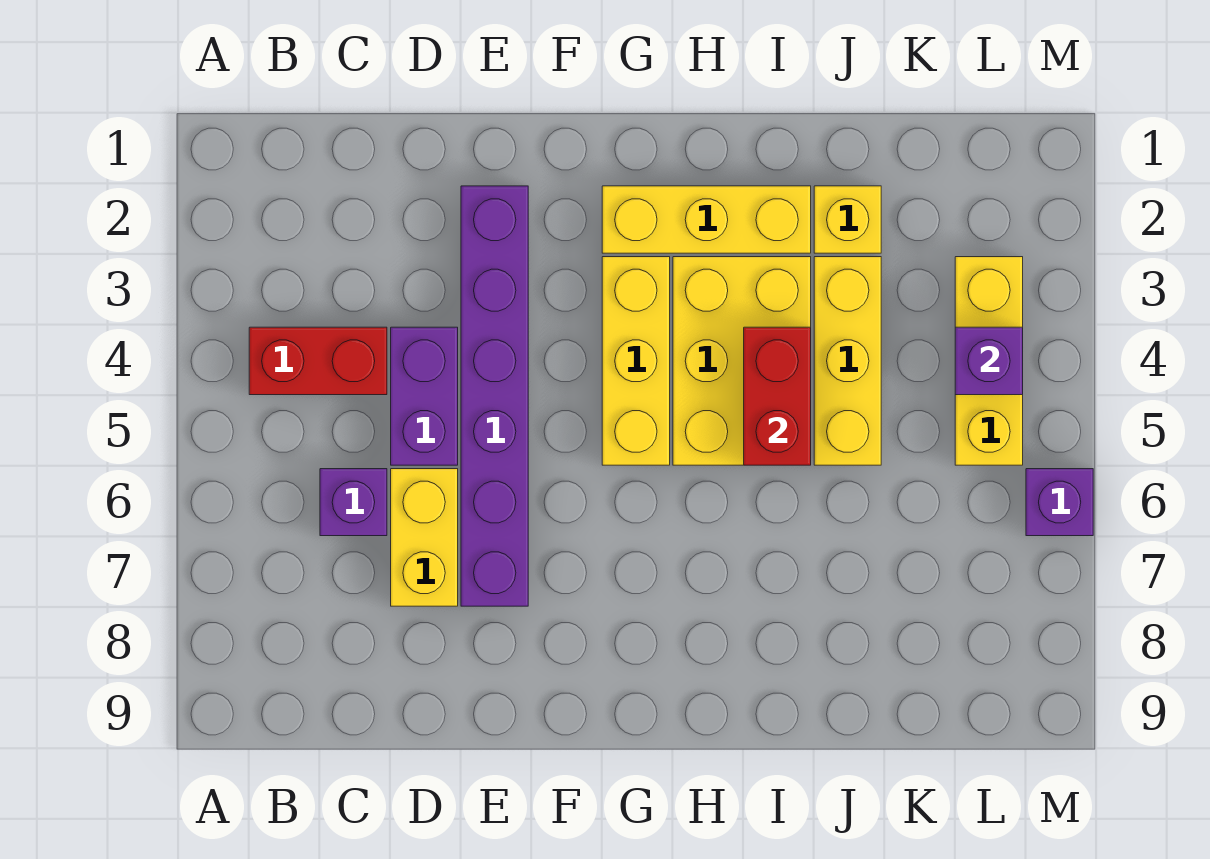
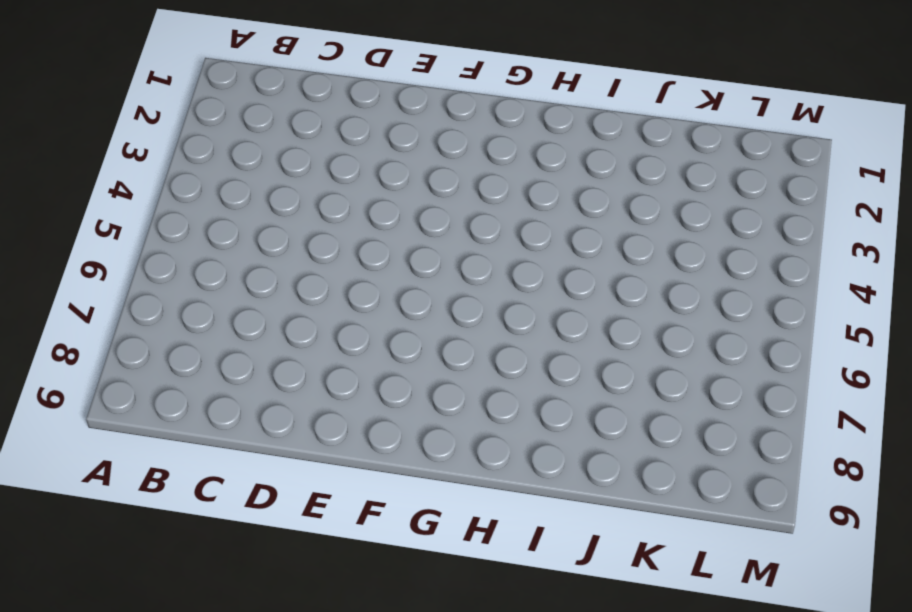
none -> red brick B4:C4 level 1
none -> purple brick C6 level 1
none -> purple brick D4:D5 level 1

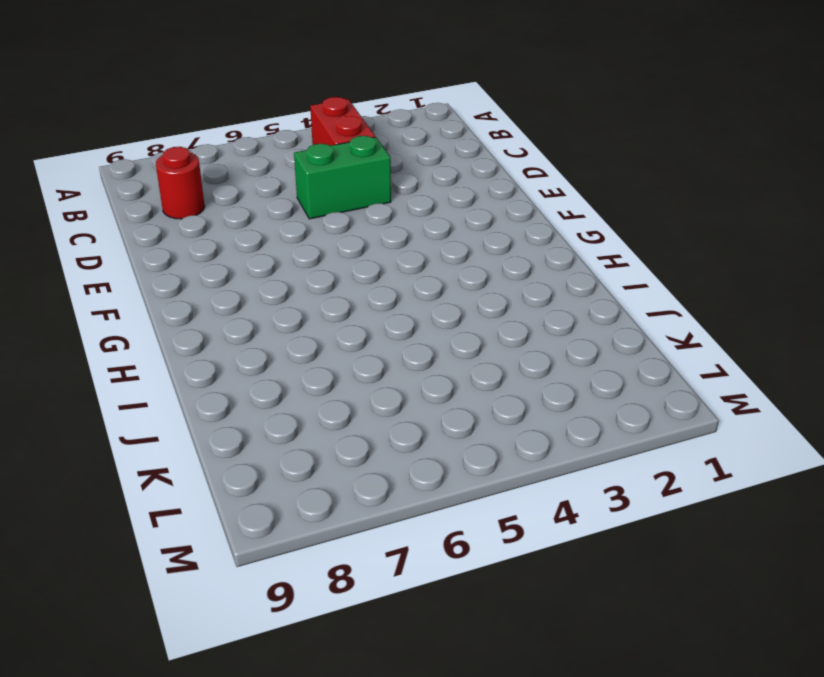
red round brick C8 level 1 -> none
green brick D4:D5 level 1 -> purple brick D4:D5 level 1
none -> purple brick C6 level 1
none -> yellow brick D6:D7 level 1
none -> purple brick E2:E7 level 1

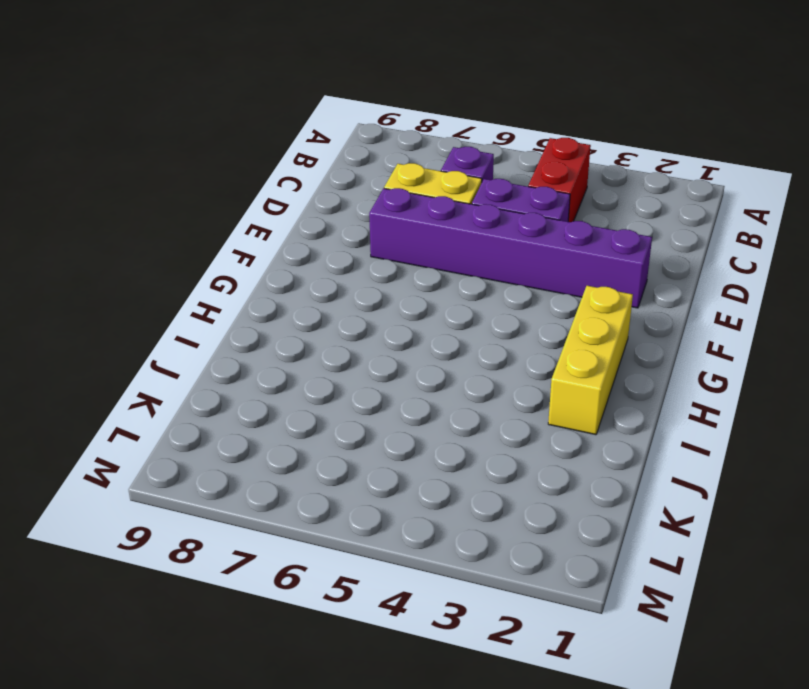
none -> yellow brick G3:G5 level 1
none -> yellow brick H3:I5 level 1
none -> yellow brick J2 level 1

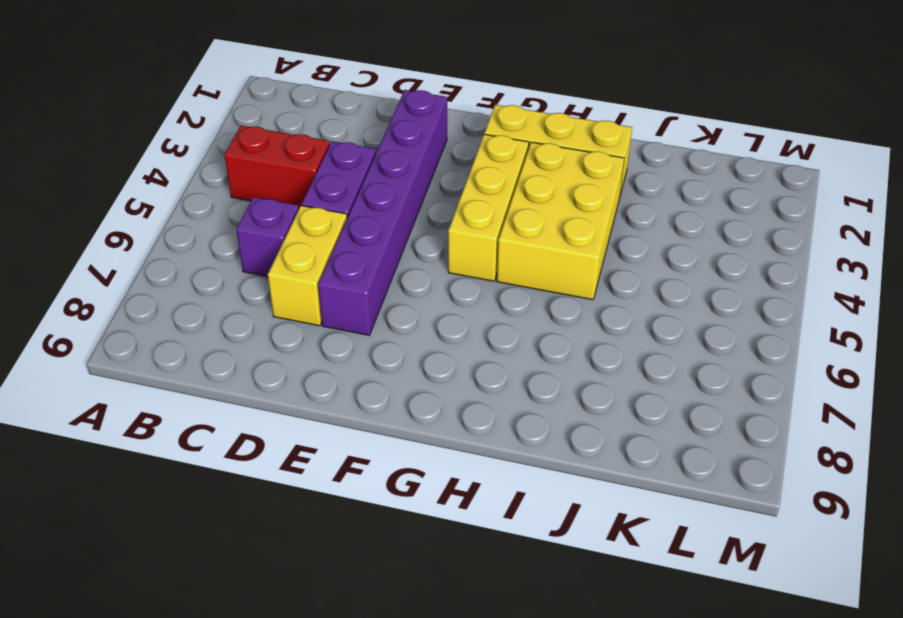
none -> yellow brick J2 level 1
none -> yellow brick J3:J5 level 1
none -> yellow brick L3:L5 level 1

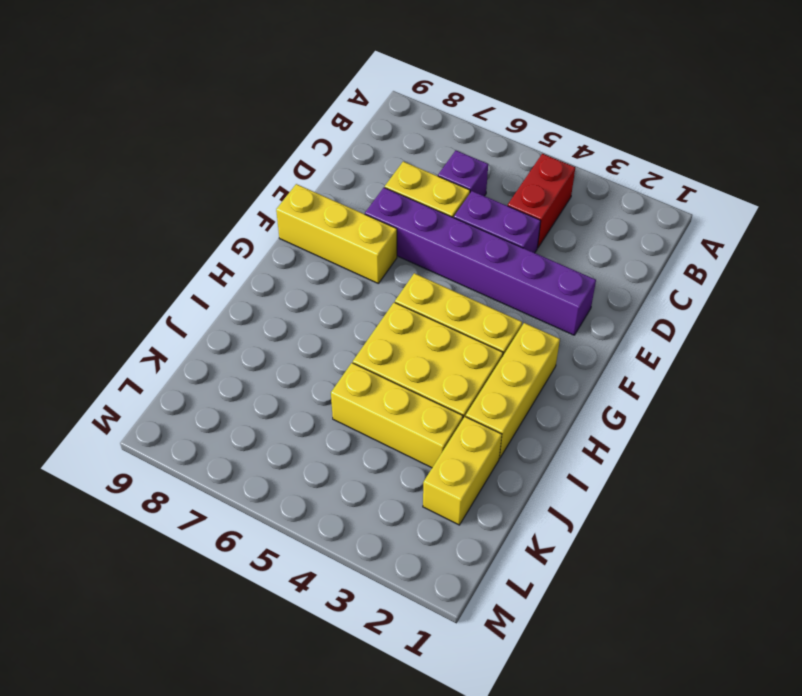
yellow brick F7:F9 level 1 -> yellow brick L3:L5 level 1
yellow brick J2:K2 level 1 -> yellow brick J2 level 1
none -> purple brick M6 level 1
none -> red brick I4:I5 level 2
none -> purple brick L4 level 2

